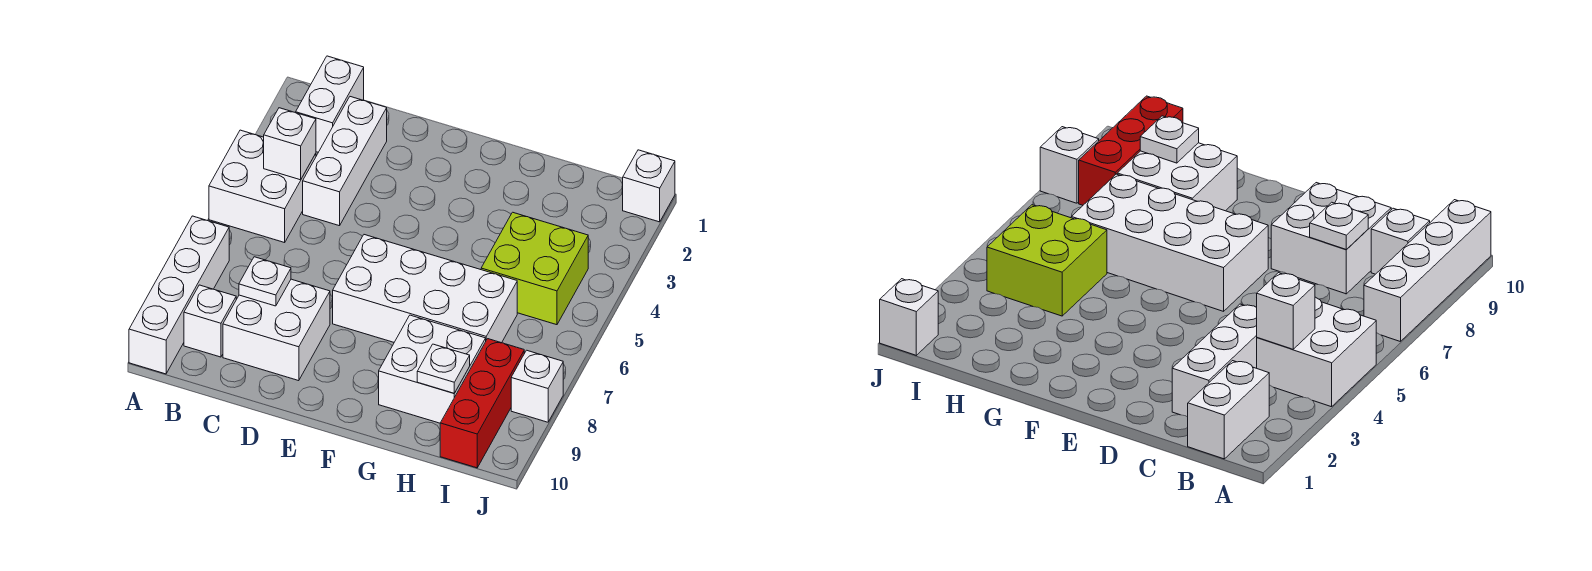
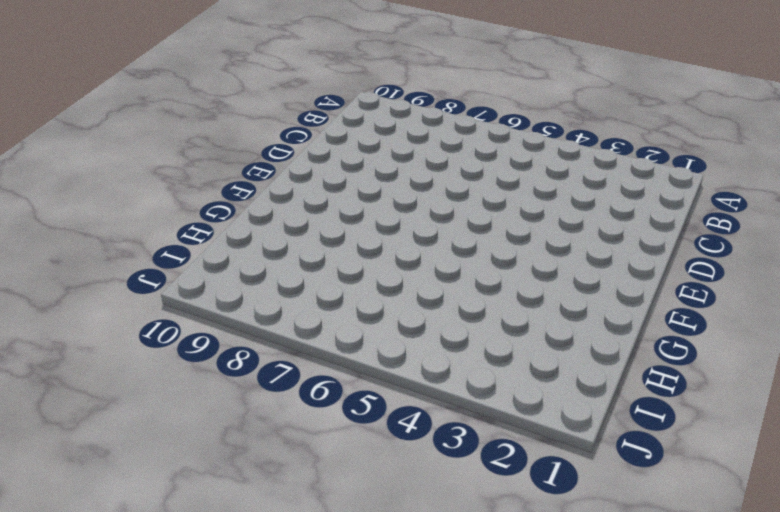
none -> white brick A4:B5 level 1
none -> white brick A7:A10 level 1
none -> white brick B1:B2 level 1

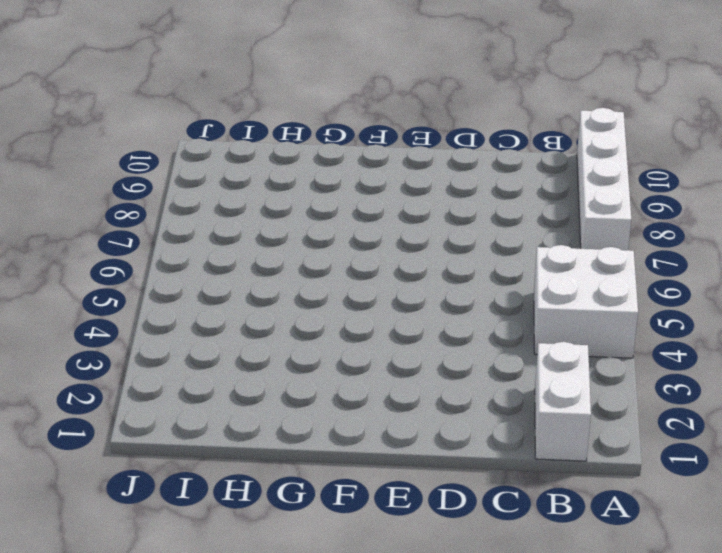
none -> white brick B9 level 1
none -> white brick C2:C4 level 1
none -> white brick C8:D9 level 1

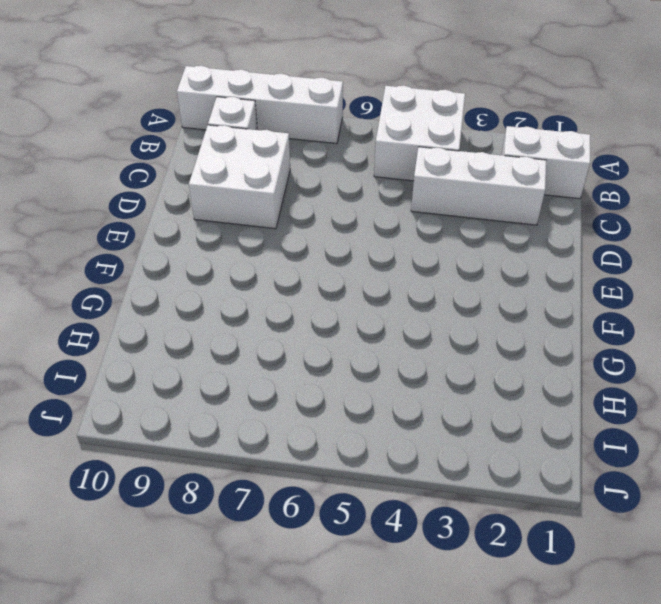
none -> white brick E6:H7 level 1
none -> white brick G8:H9 level 1
none -> lime brick H4:I5 level 1

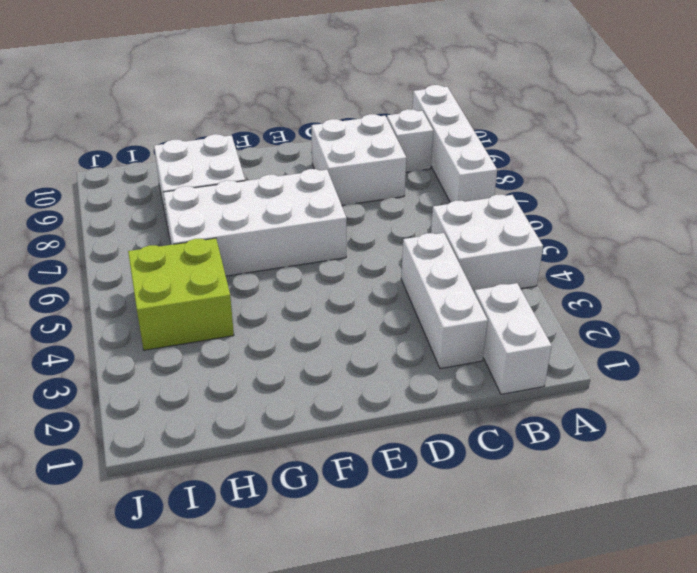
none -> red brick I8:I10 level 1
none -> white brick J1 level 1
none -> white brick J8 level 1

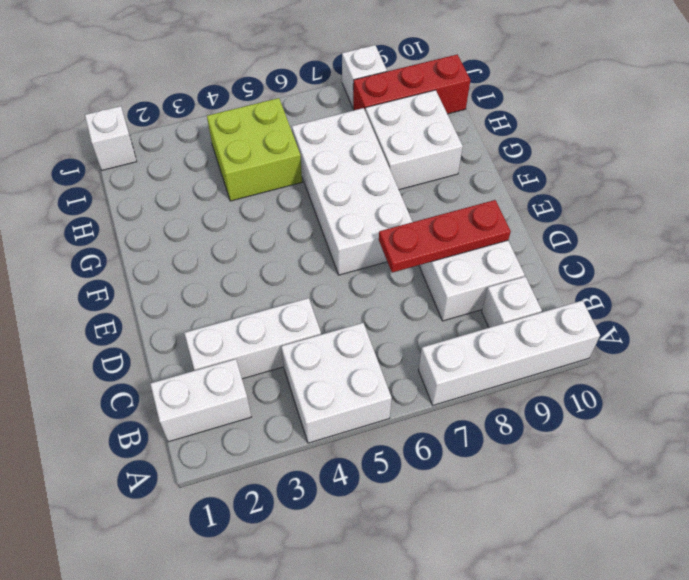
red plate D7:D9 level 2 -> none
none -> white brick B4 level 2
none -> white plate C8 level 2
none -> white plate H9 level 2

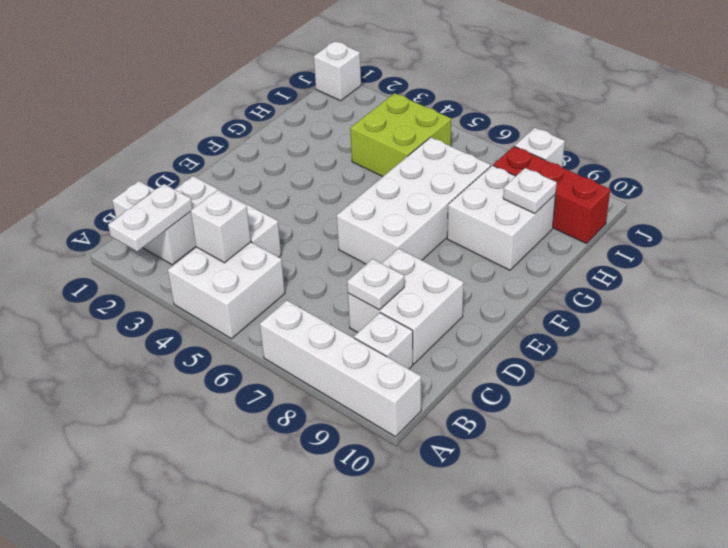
white plate A2:B2 level 2 -> none

